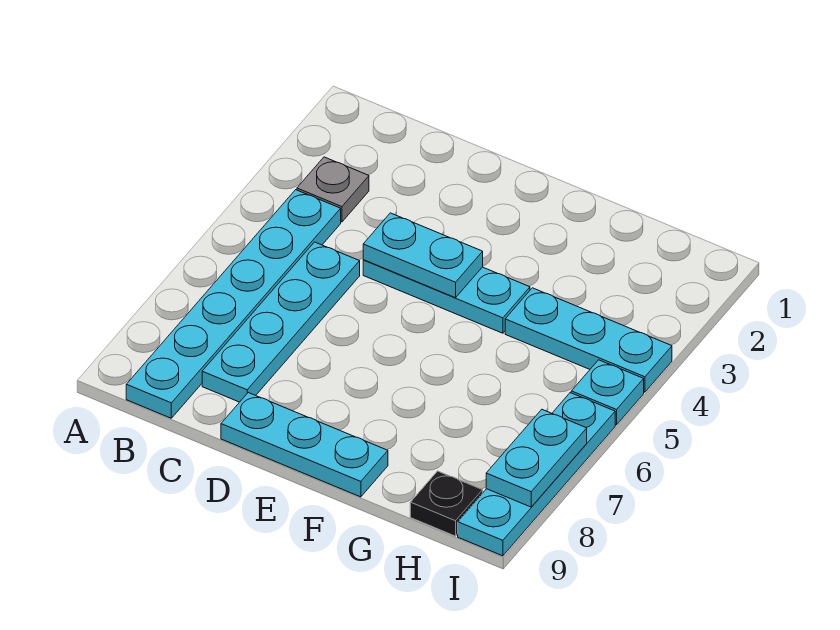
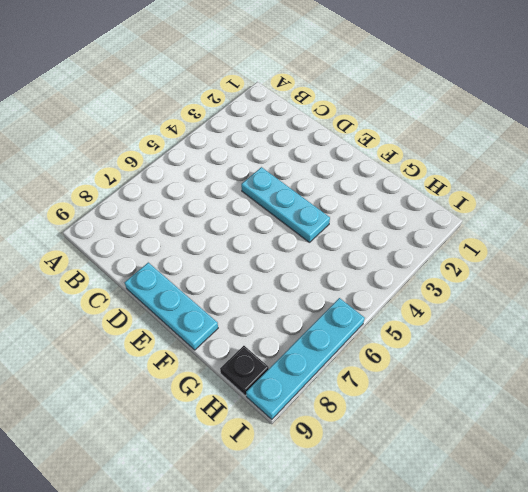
none -> grey plate B3 level 1
none -> cyan plate B4:B9 level 1

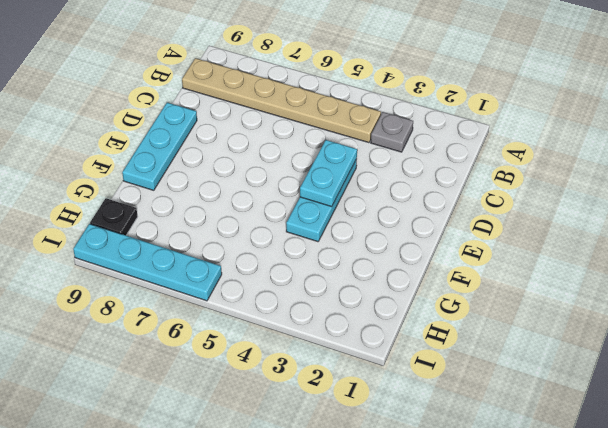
tan plate B4:B9 level 1 -> cyan plate B4:B9 level 1
none -> cyan plate C5:C8 level 1
none -> cyan plate G4:I4 level 1

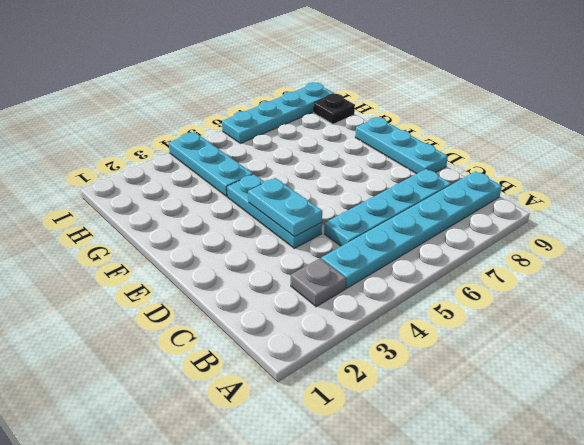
none -> cyan plate I5 level 1
none -> cyan plate I7:I8 level 2

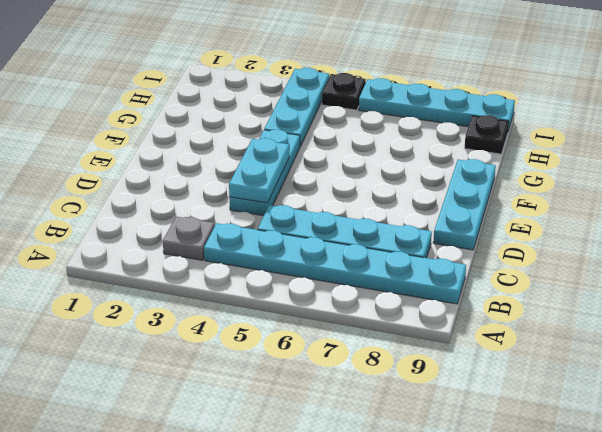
black plate I5 level 1 -> cyan plate I5 level 1
none -> cyan plate I7:I8 level 2

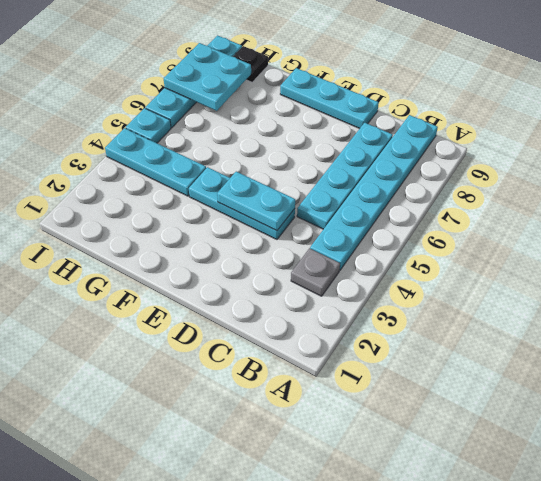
cyan plate H7:I8 level 2 -> cyan plate I7:I8 level 2

